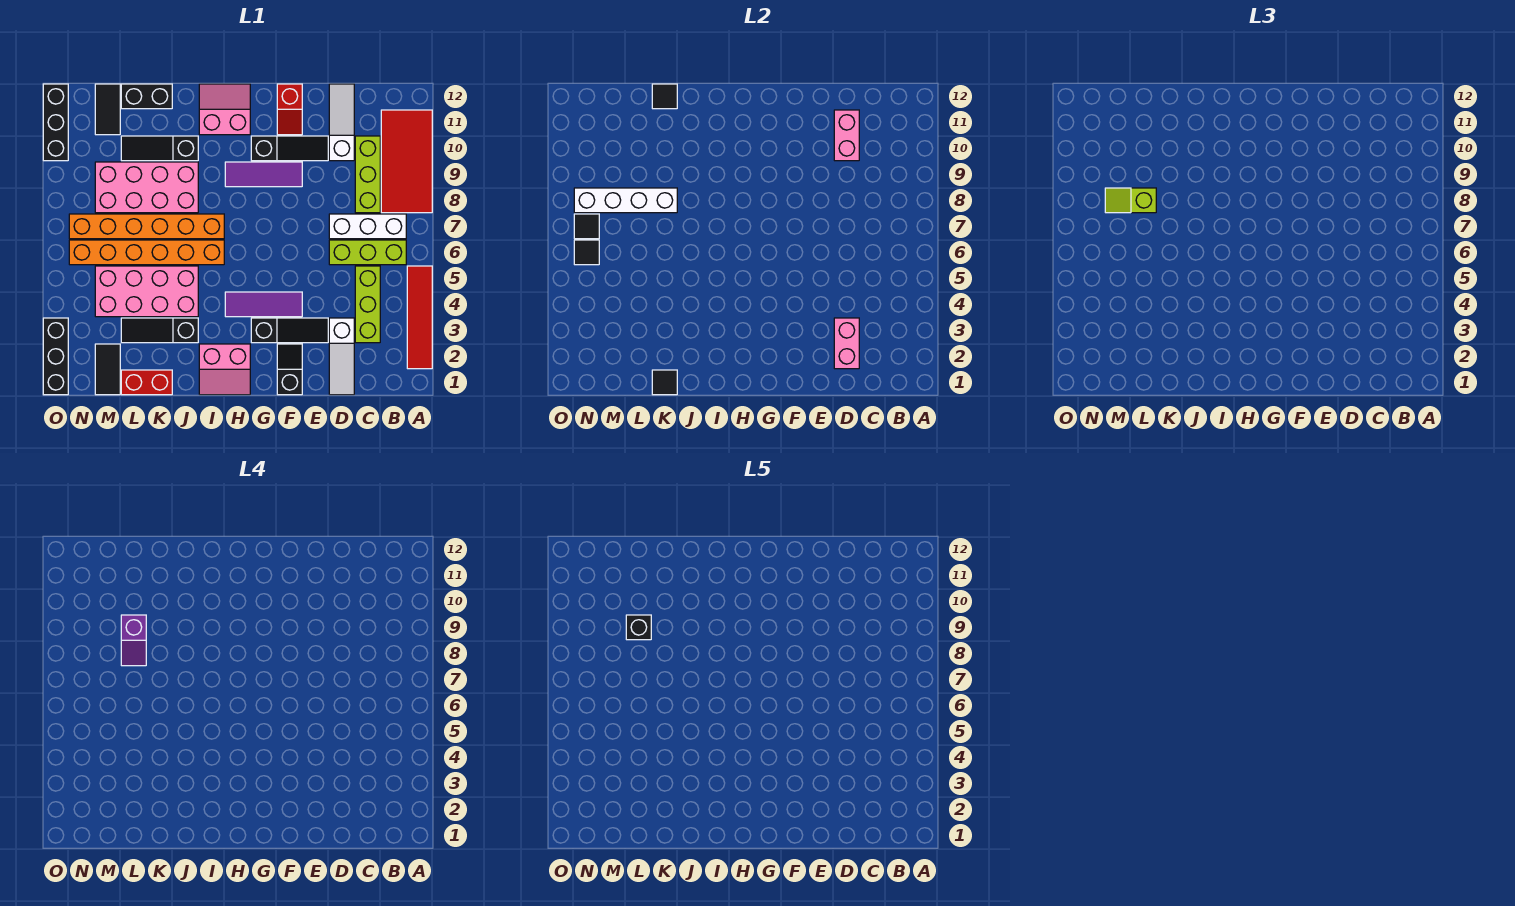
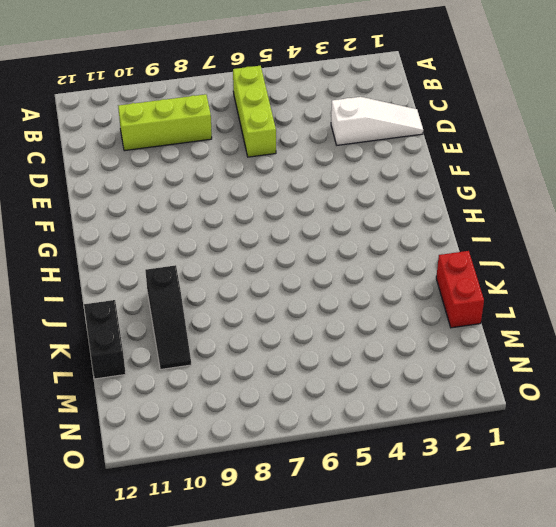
none -> red tile A2:A5 level 1
none -> red tile A8:B11 level 1
none -> white brick B7:D7 level 1
none -> lime brick C3:C5 level 1

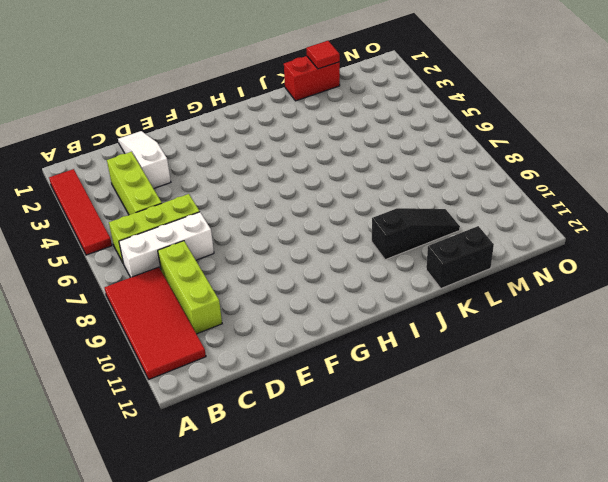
red tile L1 level 2 -> none
none -> white slope D10:D12 level 1 top 10
none -> black slope E3:G3 level 1 top G
none -> black slope E10:G10 level 1 top G
none -> black slope F1:F2 level 1 top 1

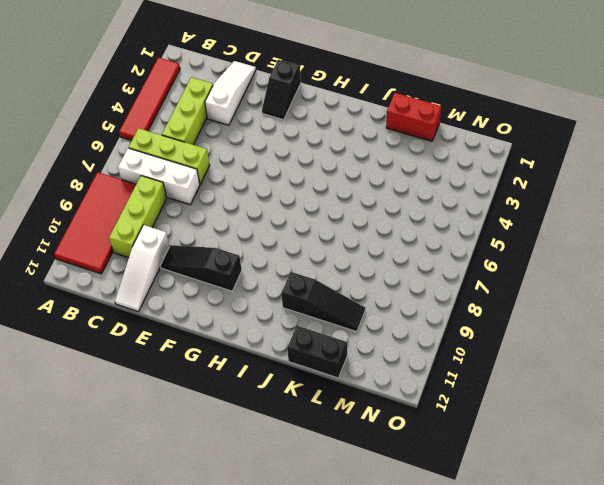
none -> black slope E3:G3 level 1 top G
none -> purple tile F4:H4 level 1
none -> purple tile F9:H9 level 1
none -> red slope F11:F12 level 1 top 12

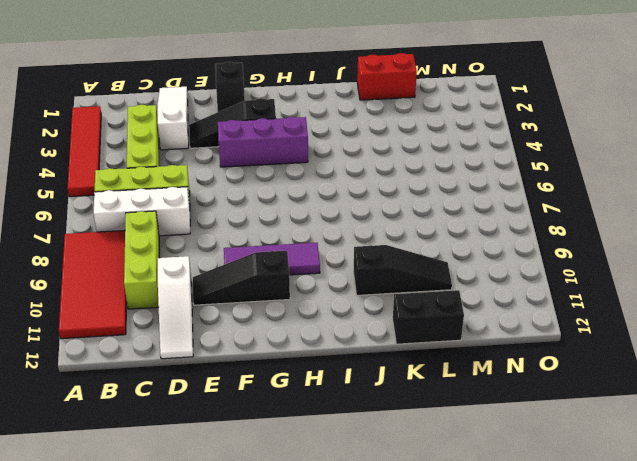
purple brick F4:H4 level 1 -> purple tile F4:H4 level 1
none -> red slope F11:F12 level 1 top 12
none -> pink slope H1:I2 level 1 top 2
none -> pink slope H11:I12 level 1 top 11
none -> orange brick I6:N6 level 1

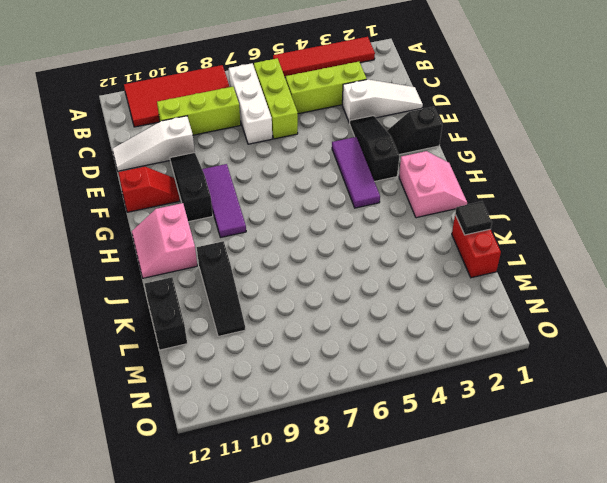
none -> orange brick I6:N6 level 1
none -> orange brick I7:N7 level 1
none -> black slope J3:L3 level 1 top J
none -> pink brick J4:M5 level 1

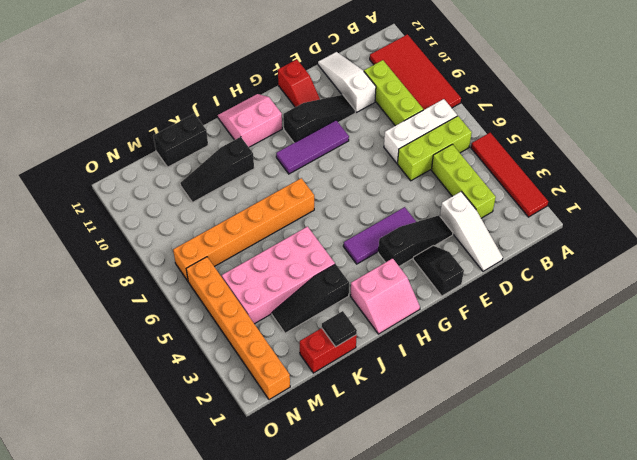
orange brick N1:N6 level 1 -> orange brick I6:N6 level 1
none -> pink brick J8:M9 level 1
none -> black tile M1:M2 level 1
none -> black tile M11:M12 level 1
none -> black brick O1:O3 level 1

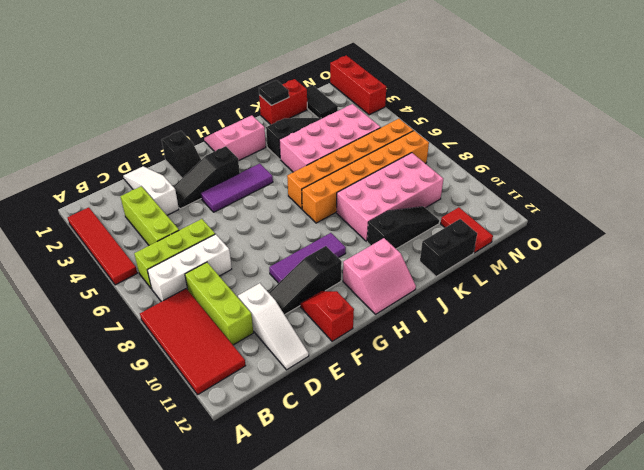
red tile M11:M12 level 1 -> black tile M11:M12 level 1
red brick O1:O3 level 1 -> black brick O1:O3 level 1
none -> black brick O10:O12 level 1
none -> pink brick D2:D3 level 2
none -> pink brick D10:D11 level 2
none -> white brick K8:N8 level 2

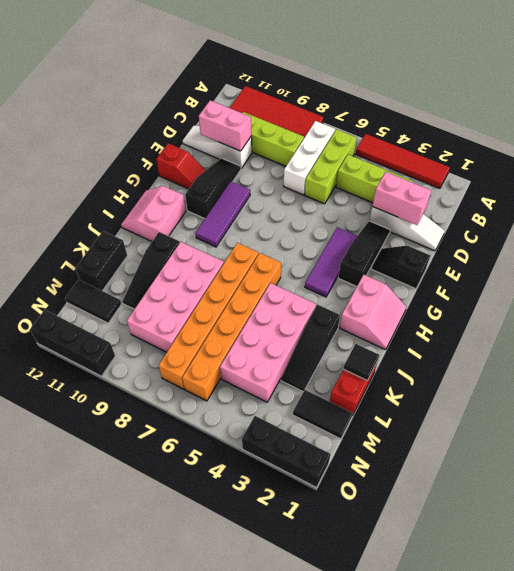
none -> white brick K8:N8 level 2
none -> black tile K12 level 2
none -> black tile N6 level 2
none -> black tile N7 level 2

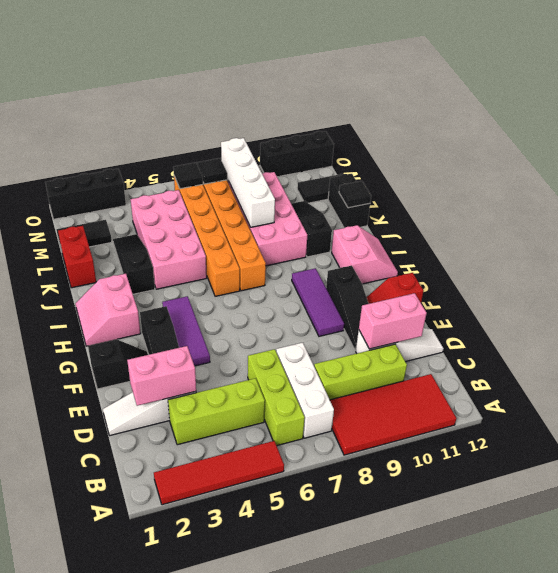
none -> black tile K1 level 2
none -> lime slope L8:M8 level 3 top L
none -> purple slope L8:L9 level 4 top 9
none -> black brick L9 level 5

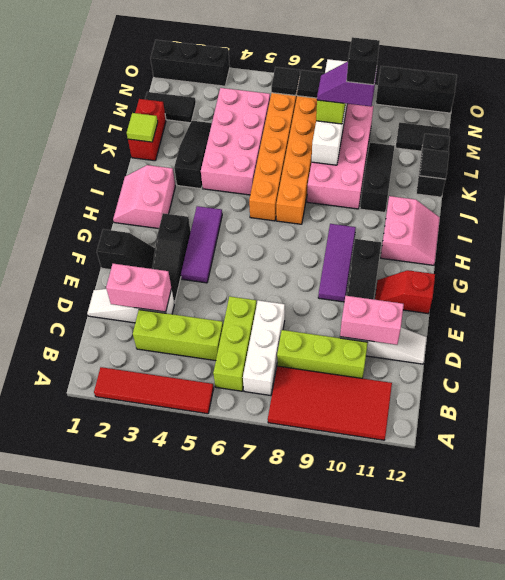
lime tile K1 level 2 -> black tile K1 level 2

